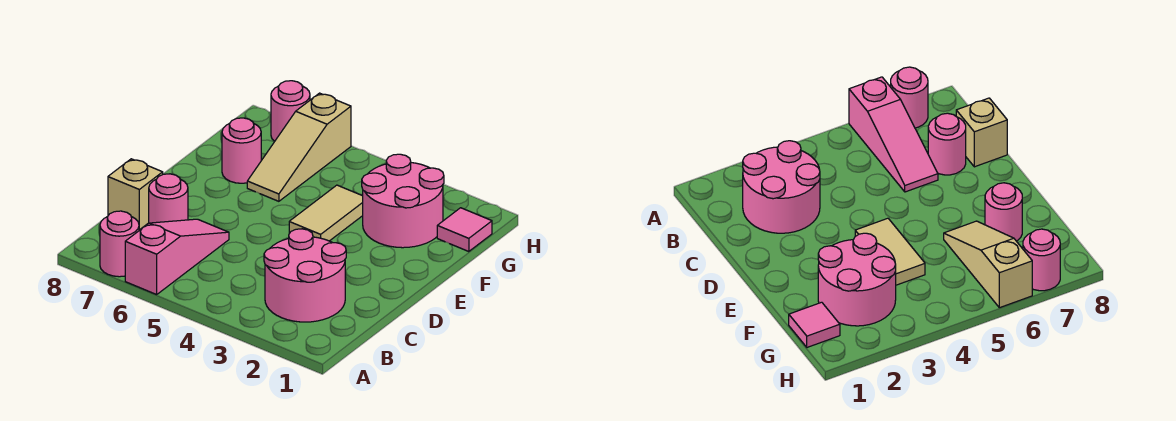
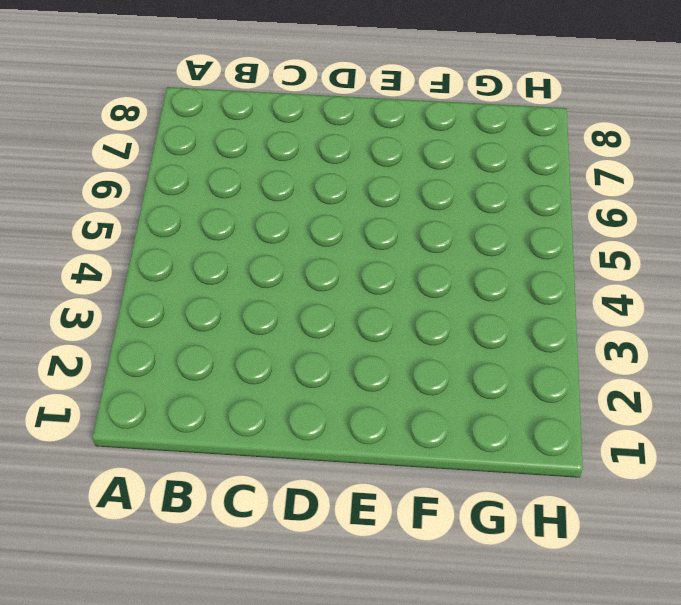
none -> pink slope A6:C6 level 1 top A
none -> pink round brick A7 level 1

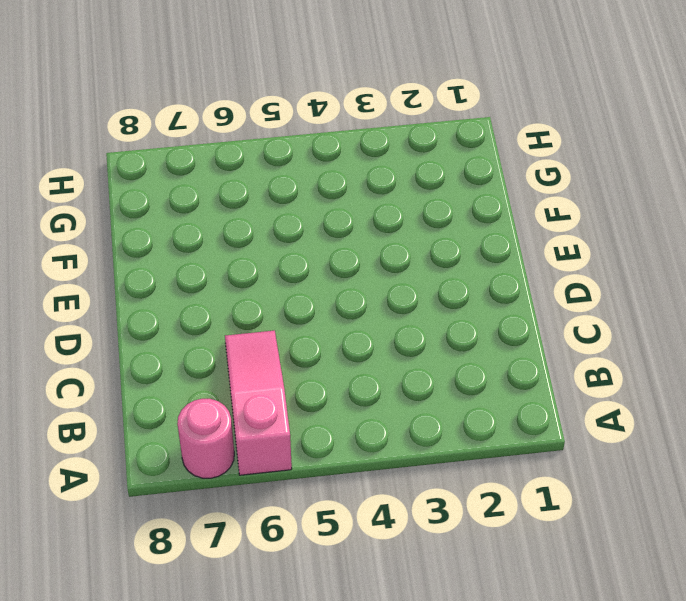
none -> pink round brick B2:C3 level 1
none -> pink round brick C7 level 1

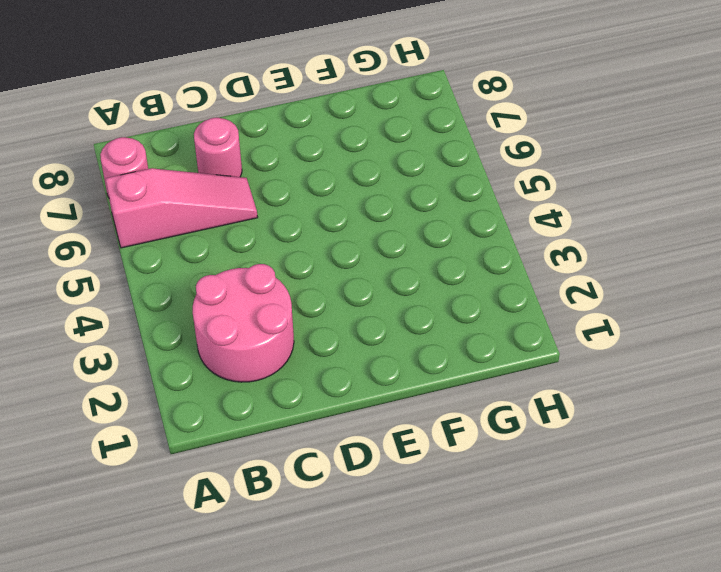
none -> tan brick C8 level 1
none -> tan tile E4:F4 level 1

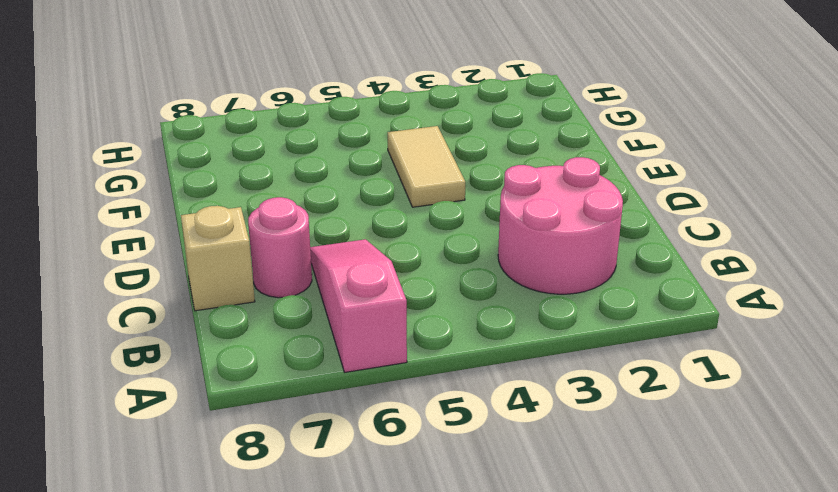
none -> pink round brick A7 level 1
none -> pink round brick F2:G3 level 1

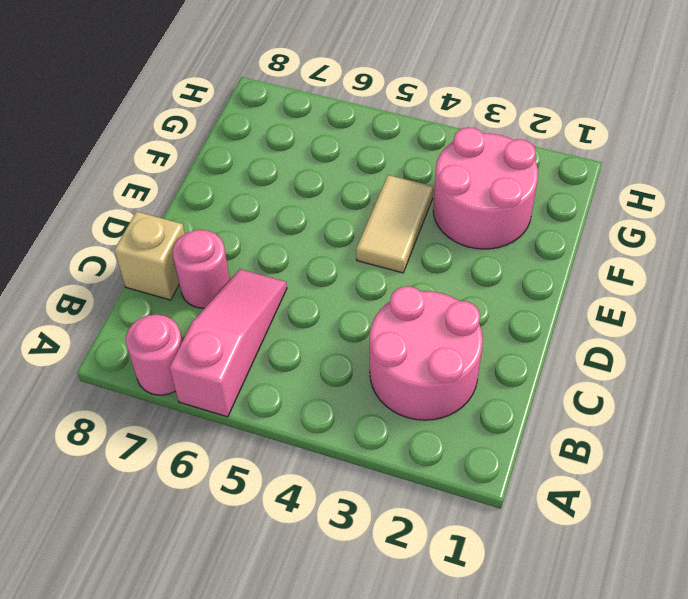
none -> tan slope F6:H6 level 1 top H
none -> pink round brick F7 level 1

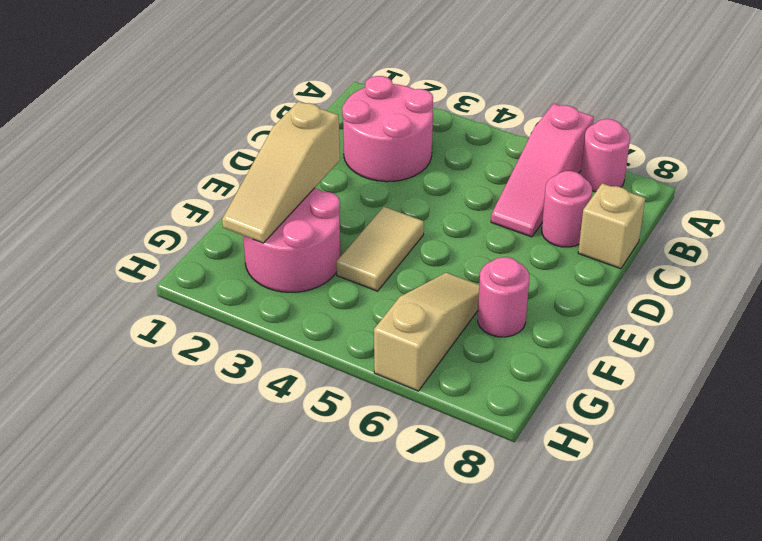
tan slope E2:G2 level 2 top E -> none
none -> pink tile G1 level 1
none -> pink round brick H7 level 1

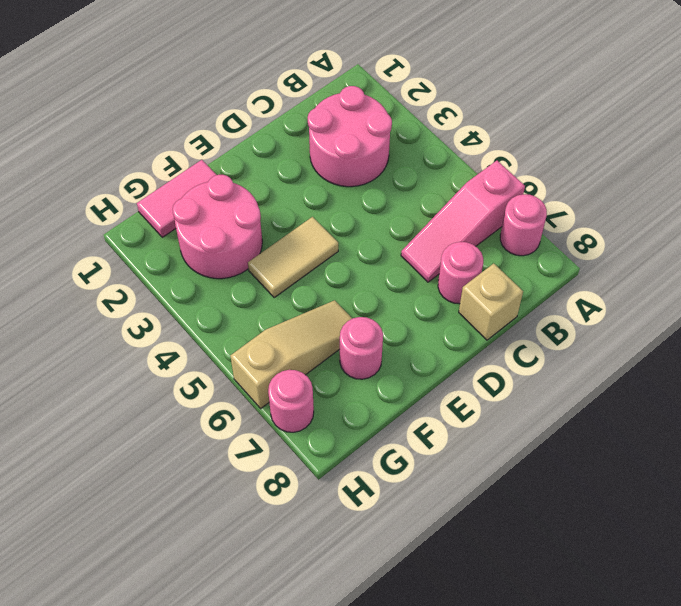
pink tile F1:G1 level 1 -> pink tile G1 level 1

